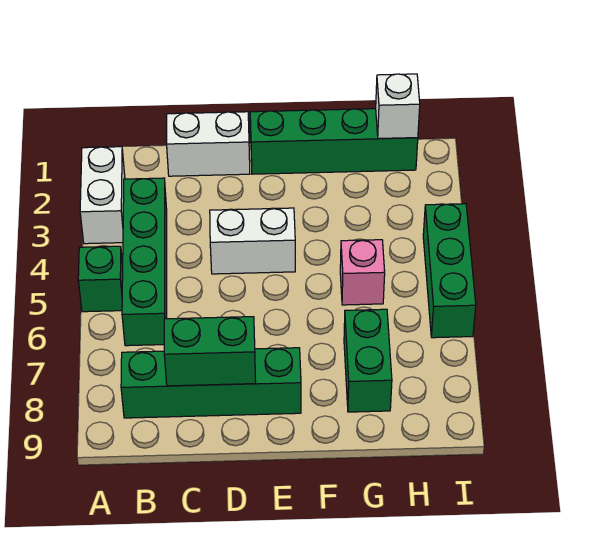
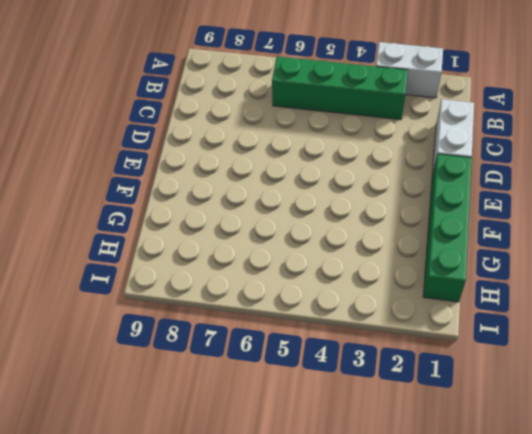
none -> green brick A5 level 1
none -> green brick B8:E8 level 1
none -> white brick D4:E4 level 1

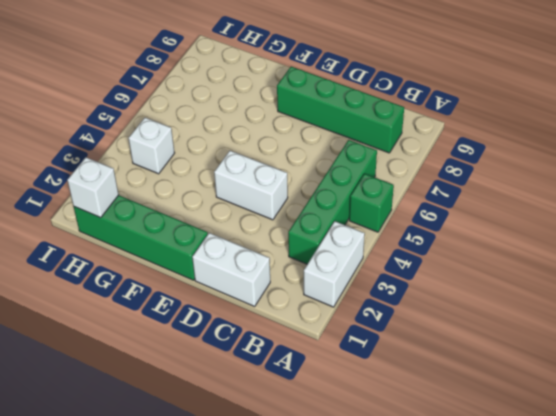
white brick H4 level 1 -> none
none -> pink brick G5 level 1
none -> green brick G7:G8 level 1
none -> green brick I4:I6 level 1

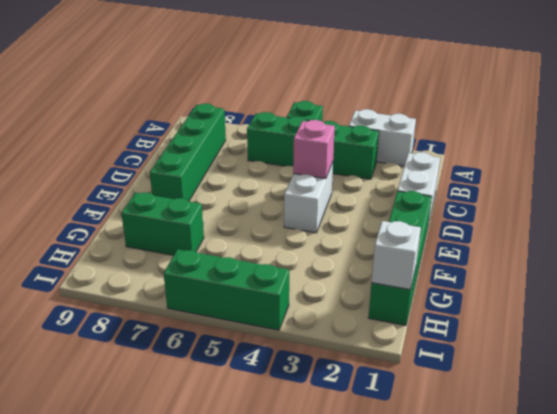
pink brick D4 level 2 -> pink brick G5 level 1
none -> green brick C8:D8 level 2

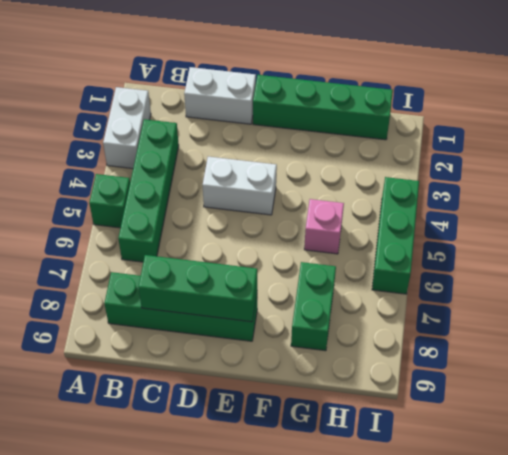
green brick C8:E8 level 2 -> green brick C8:D8 level 2
none -> white brick H1 level 2

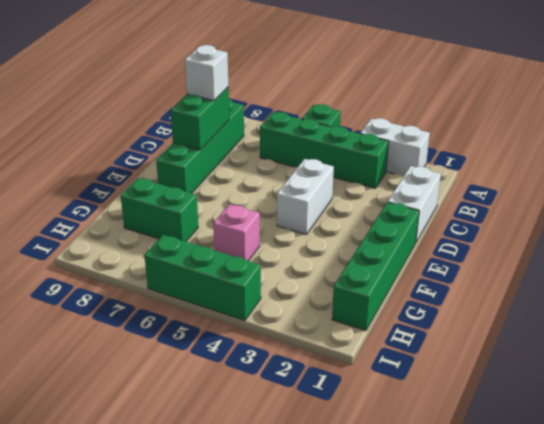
white brick C8 level 3 -> white brick H1 level 2

